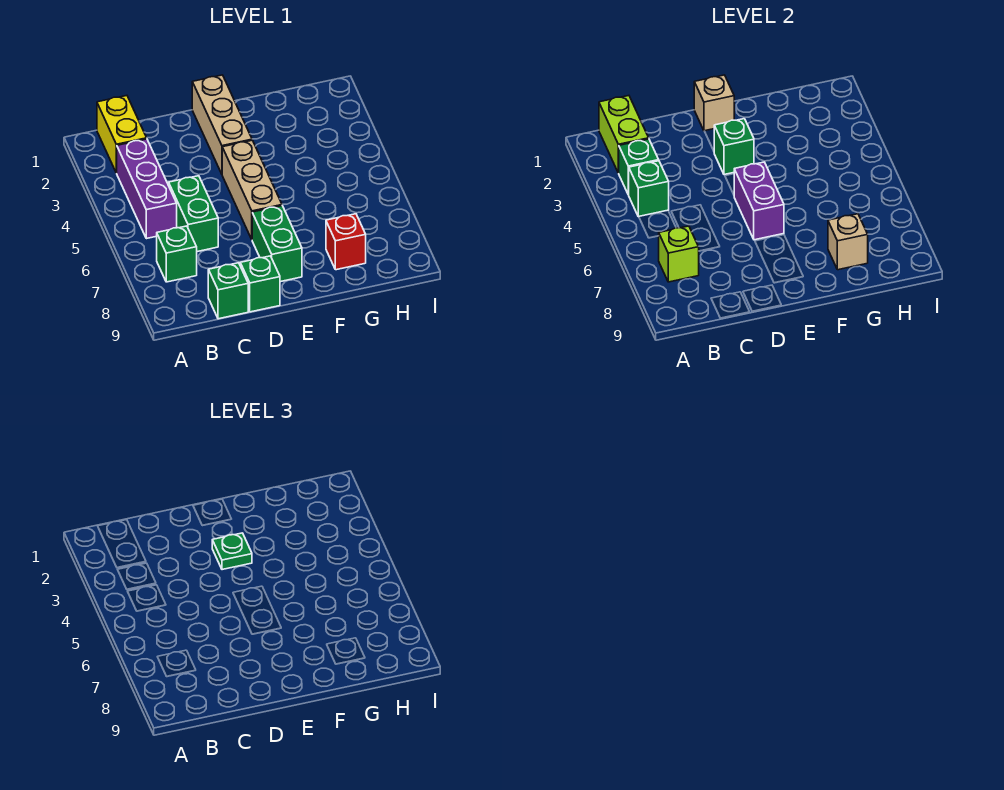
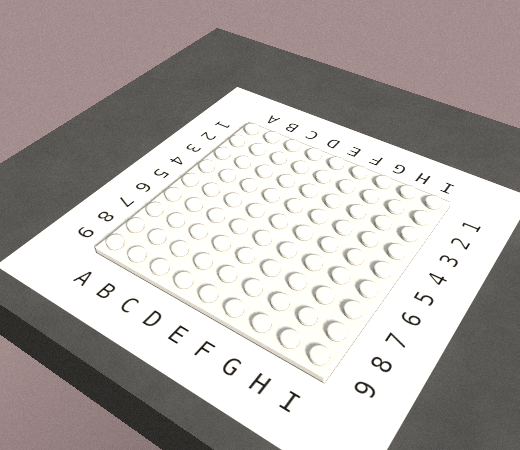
none -> yellow brick B1:B2 level 1
none -> purple brick B3:B5 level 1
none -> green brick B7 level 1

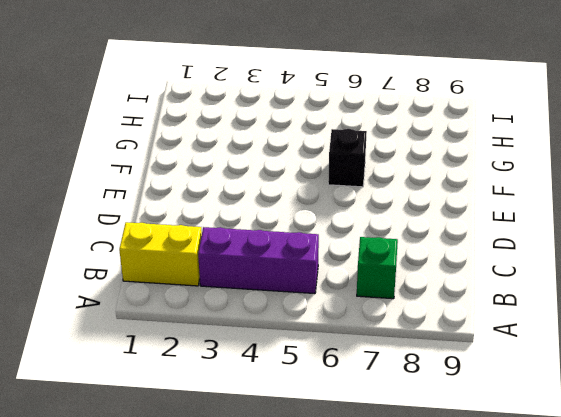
black brick F6 level 1 -> none
none -> green brick C5:C6 level 1
none -> green brick C9 level 1
none -> green brick D9 level 1

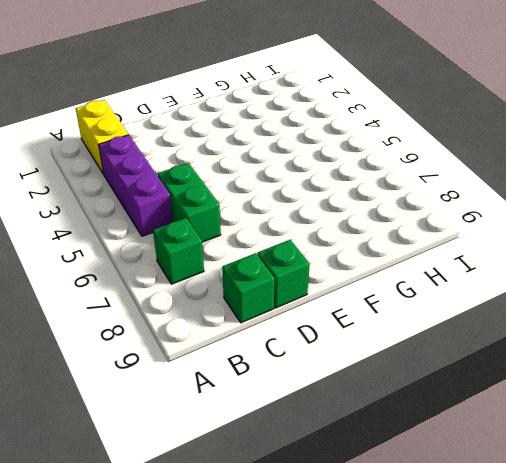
none -> tan brick E1:E3 level 1
none -> tan brick E4:E6 level 1
none -> green brick E7:E8 level 1

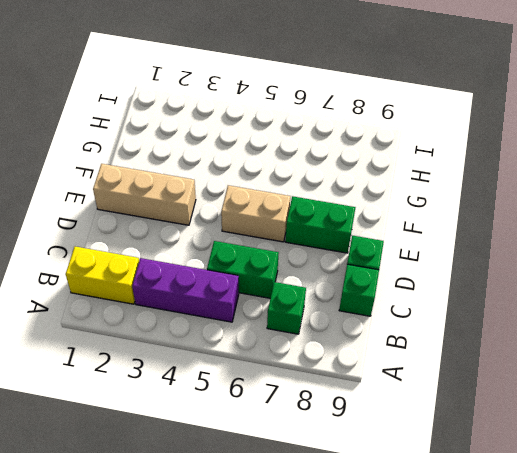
tan brick E5:E6 level 1 -> tan brick E4:E6 level 1
none -> red brick G8 level 1
none -> lime brick B1:B2 level 2
none -> green brick B3 level 2

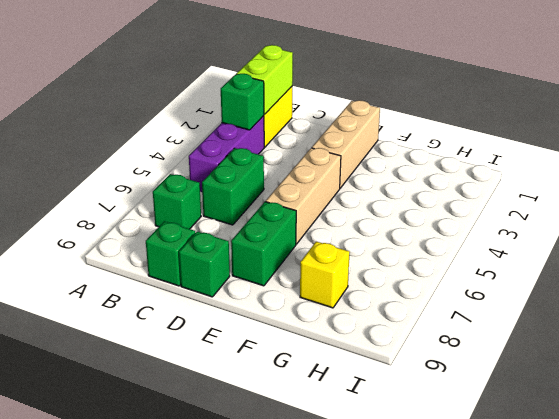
yellow brick G8 level 1 -> red brick G8 level 1
none -> green brick B4 level 2
none -> lime brick B7 level 2
none -> tan brick E1 level 2

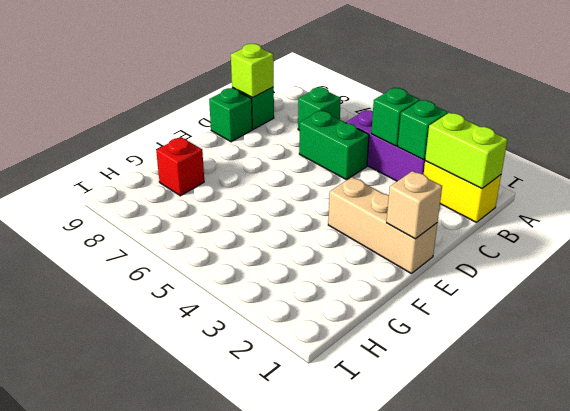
lime brick C9 level 2 -> lime brick B7 level 2
none -> tan brick E4:E6 level 1
none -> green brick E7:E8 level 1
none -> green brick E3 level 2

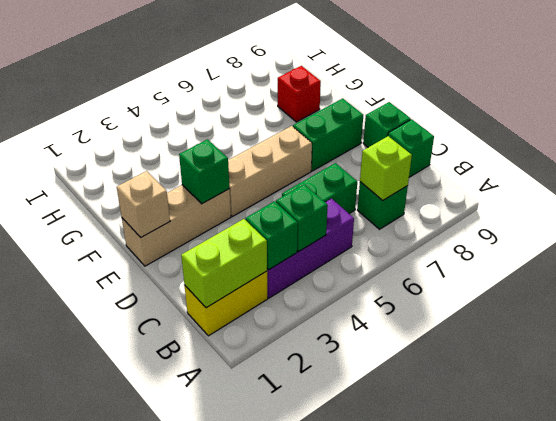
none -> purple brick E5:E6 level 2
none -> tan brick G8 level 2
none -> green plate E3 level 3

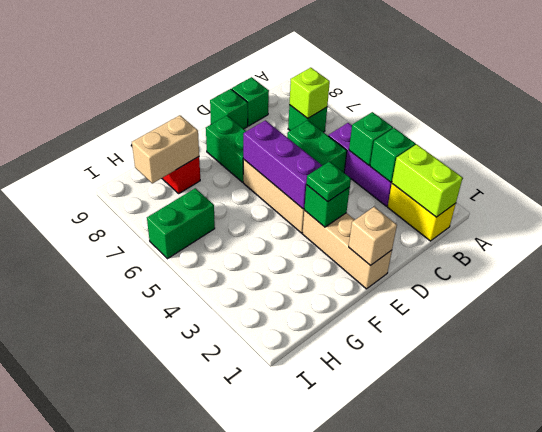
purple brick E4:E6 level 2 -> purple brick E5:E6 level 2
tan brick G8:H8 level 2 -> tan brick G8 level 2
green brick H6:I6 level 1 -> none

